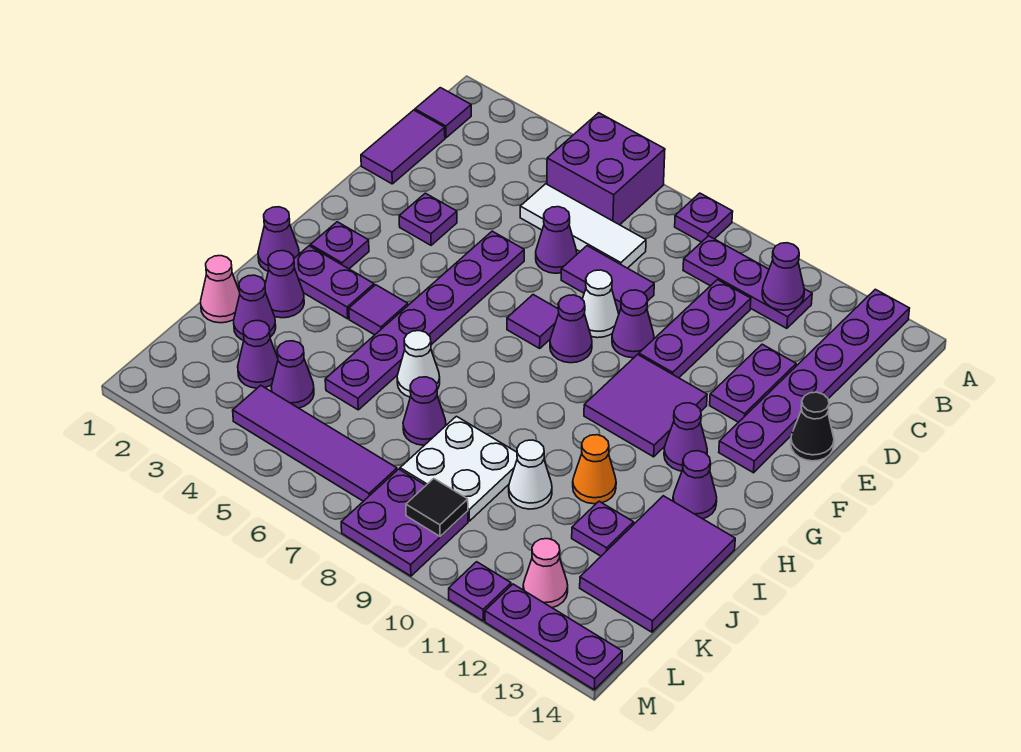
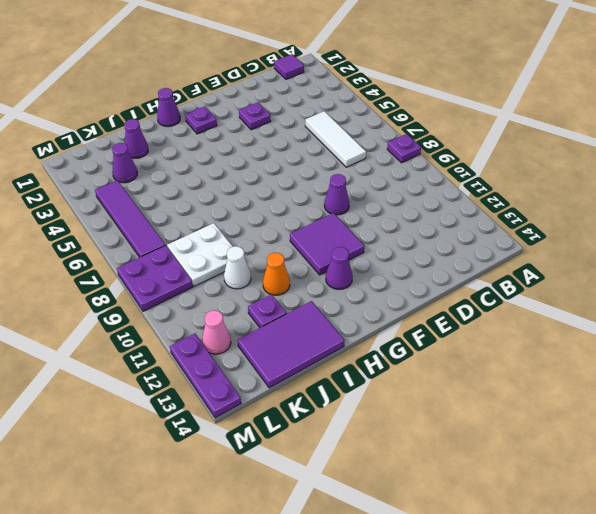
none -> purple brick A5:B6 level 1
none -> purple plate A13:F13 level 1
none -> purple plate B9:B11 level 1
none -> purple tile C1:D1 level 1

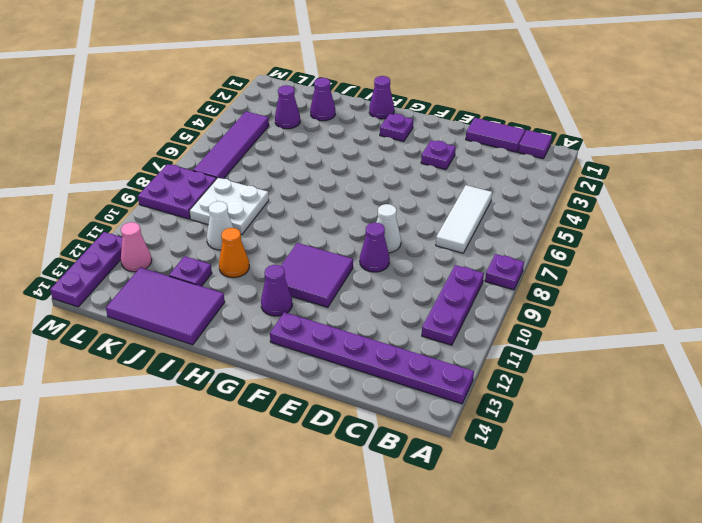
none -> purple brick A5:B6 level 1
none -> purple plate C10:E10 level 1
none -> purple cone D6 level 1
none -> purple tile D7:D8 level 1

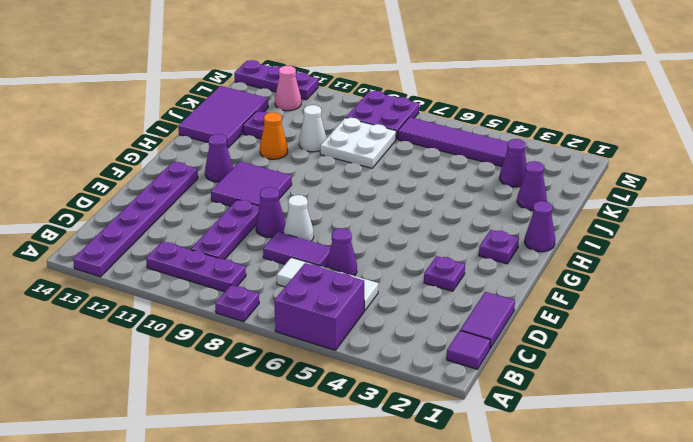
none -> purple plate D12:E12 level 1
none -> purple plate E5:J5 level 1
none -> black cone E14 level 1
none -> purple tile F7 level 1

